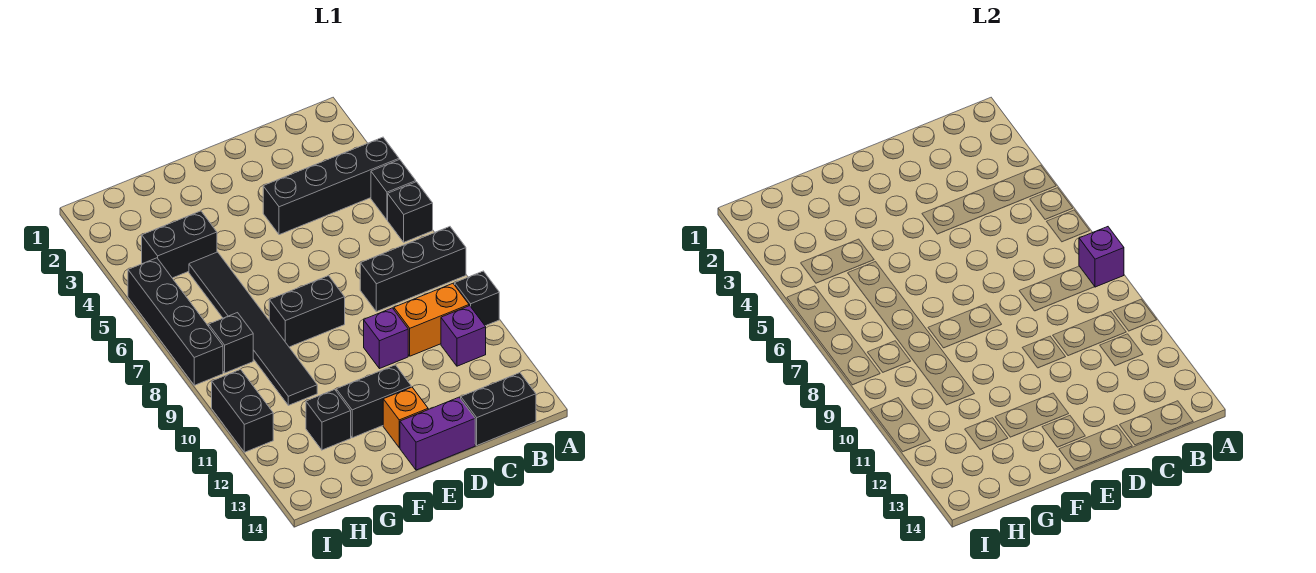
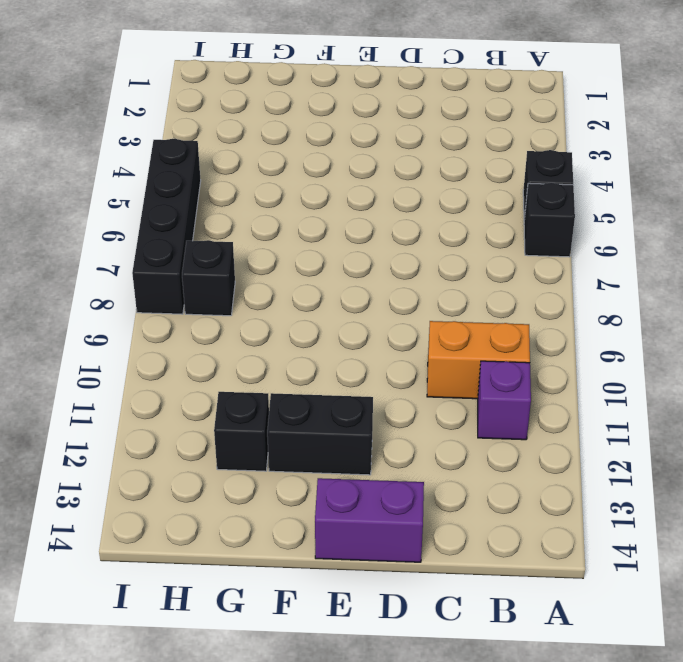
none -> black brick A4:D4 level 1
none -> black brick A8:C8 level 1
none -> black brick A10 level 1

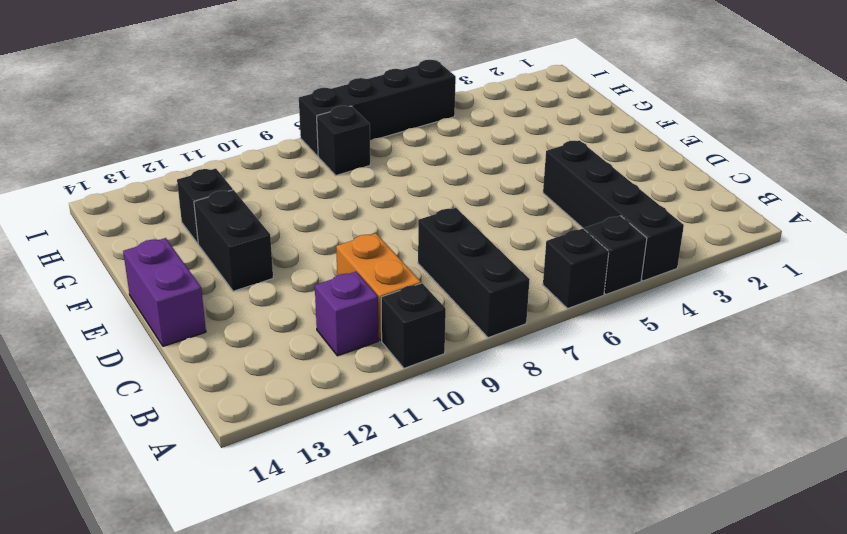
none -> black brick B14:C14 level 1
none -> purple brick D10 level 1
none -> black brick E8:F8 level 1

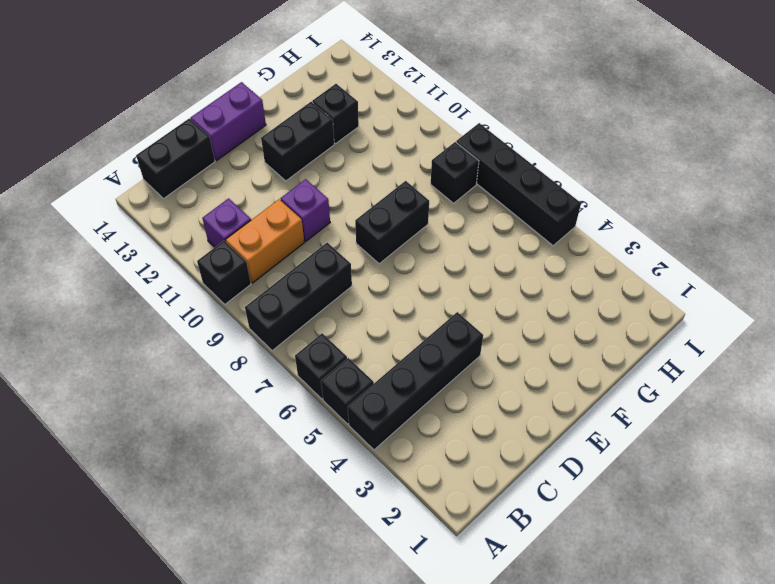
none -> orange brick E13 level 1
none -> black brick G4:H4 level 1
none -> black tile G5:G10 level 1

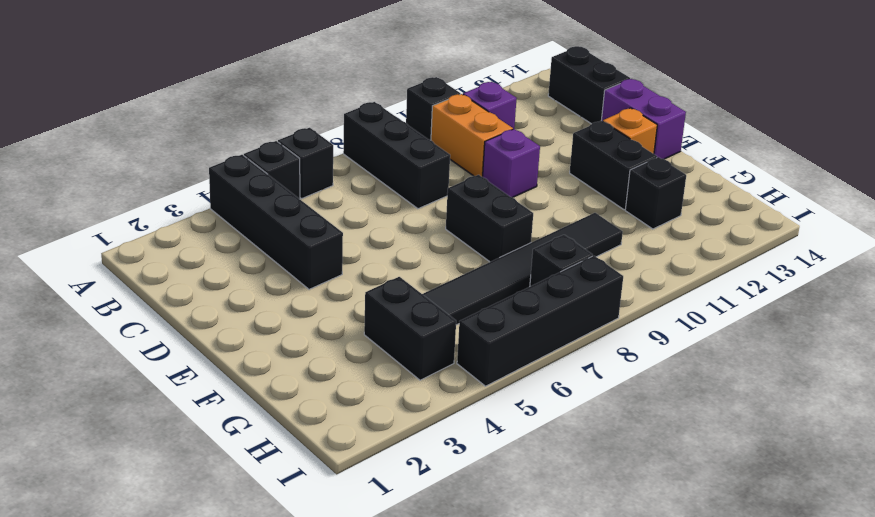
none -> black brick I10:I11 level 1
none -> purple brick A8 level 2

